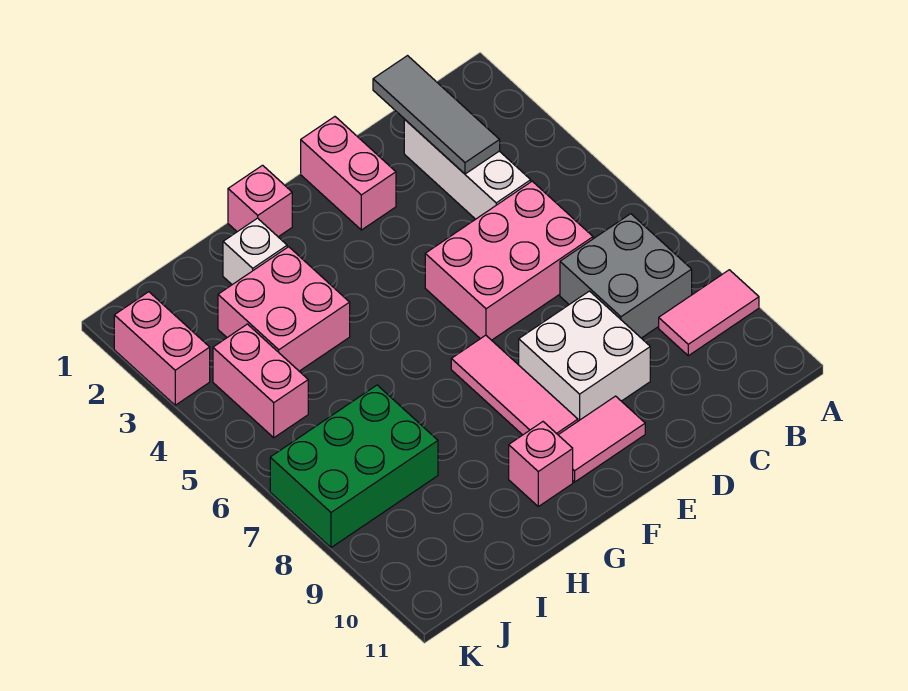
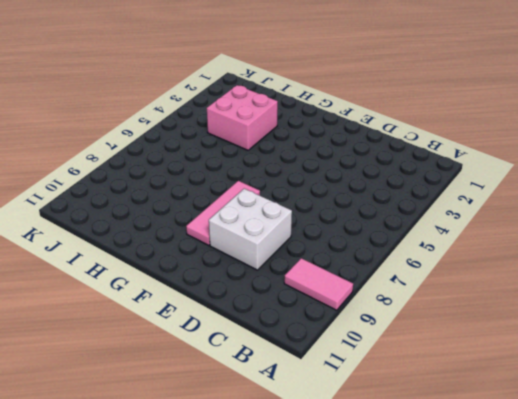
none -> grey brick B7:C8 level 1
none -> white brick C2:C4 level 1
none -> pink brick C5:E6 level 1

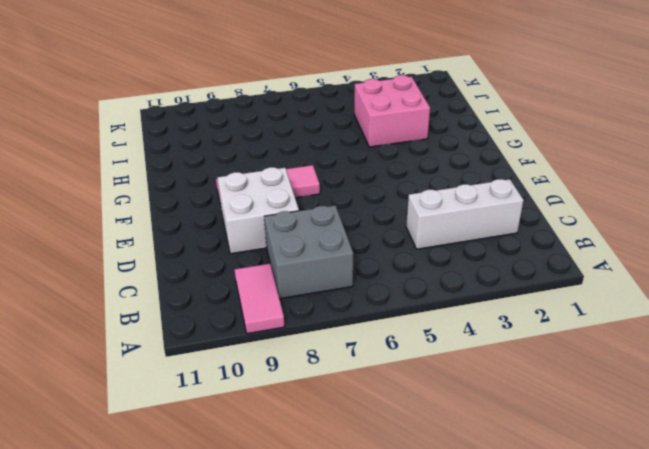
none -> pink brick C5:E6 level 1
none -> pink brick E1:E2 level 1
none -> pink tile E10:F10 level 1

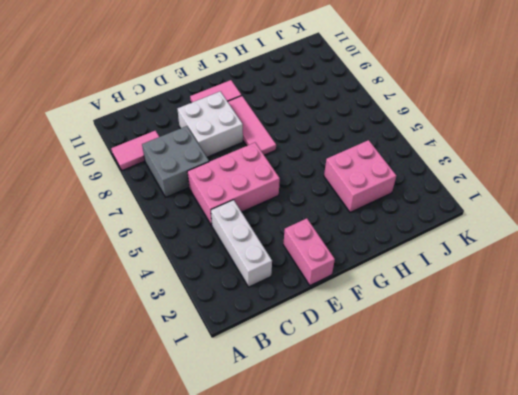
none -> pink brick G1 level 1
none -> pink brick G10 level 1
none -> white brick H2 level 1

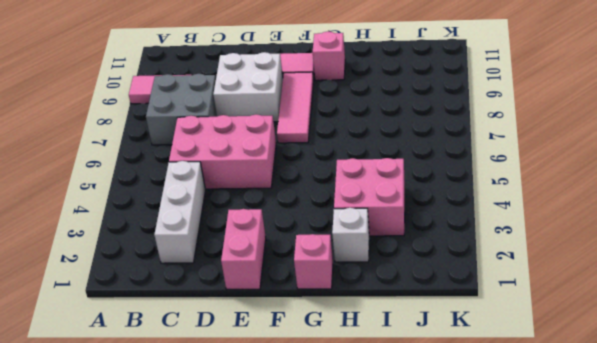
none -> green brick I7:K8 level 1
none -> pink brick J4:J5 level 1
none -> pink brick K2:K3 level 1

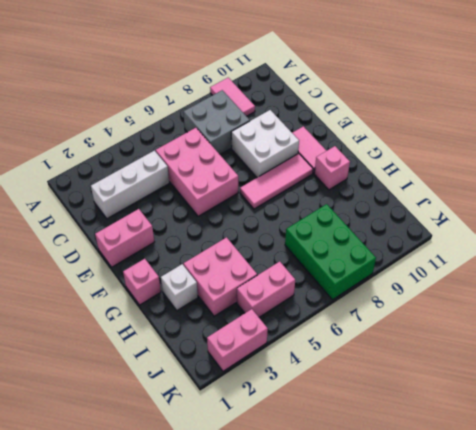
none -> grey tile C1:C3 level 2

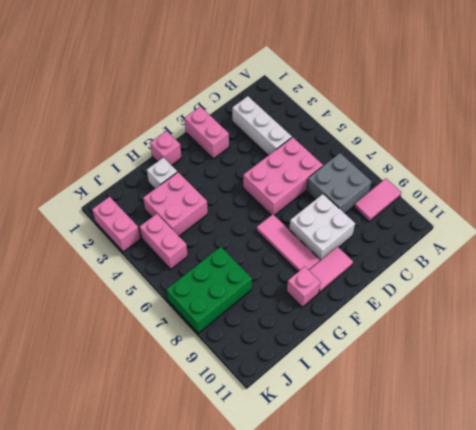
none -> grey tile C1:C3 level 2

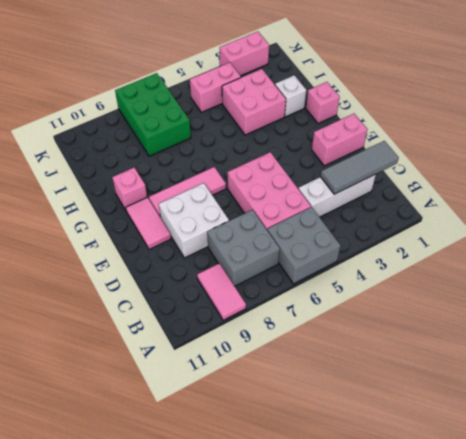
grey brick A5:B6 level 1 -> none

